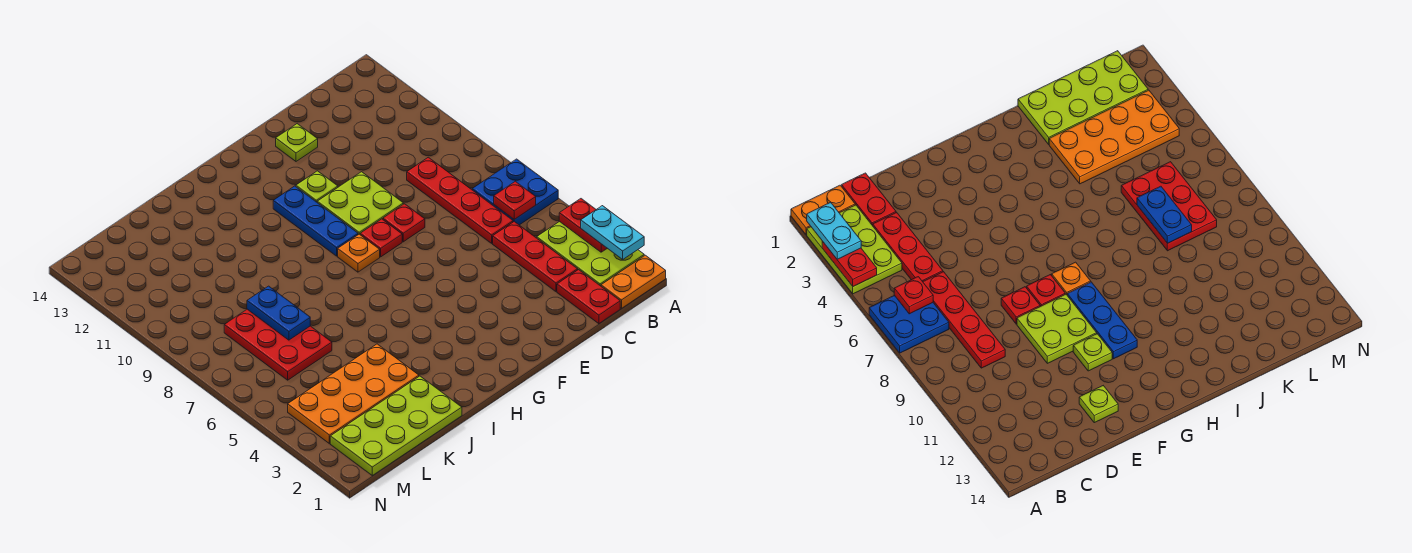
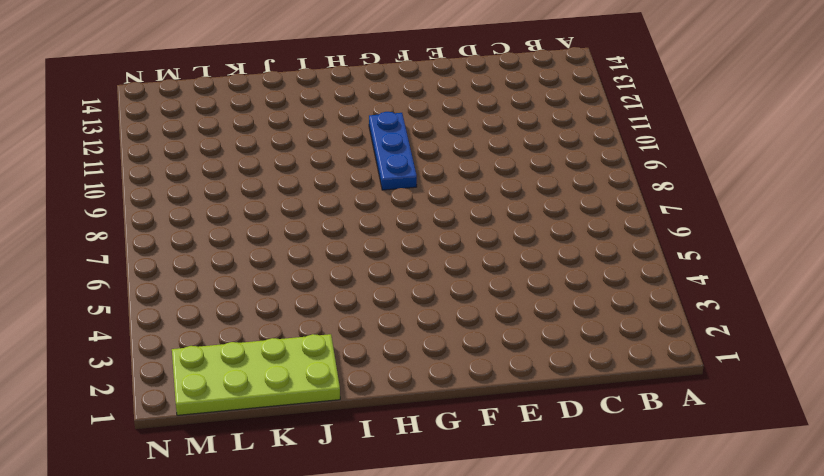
none -> orange plate A1:B1 level 1
none -> lime plate A2:B4 level 1
none -> blue plate A6:B7 level 1

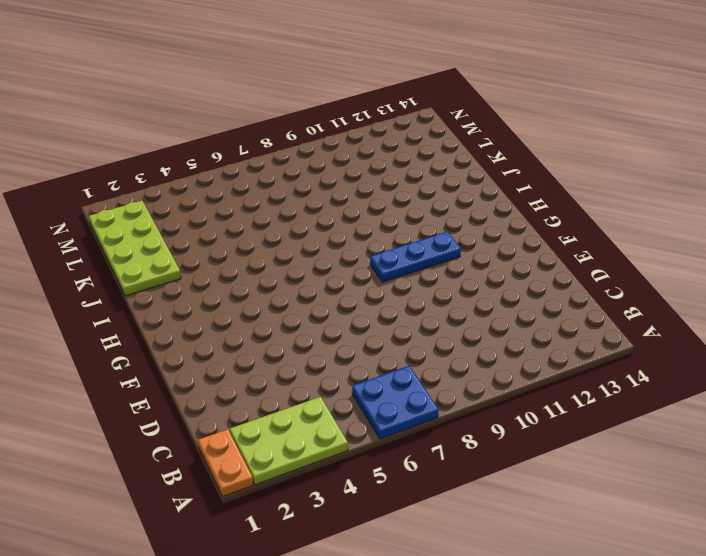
none -> red plate C1:C2 level 1
none -> red plate C3:C5 level 1
none -> red plate C6:C9 level 1

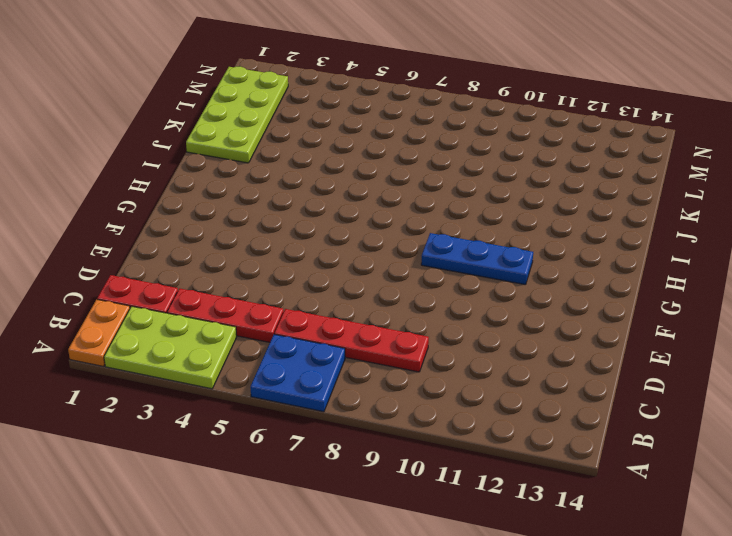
none -> red plate E8 level 1
none -> lime plate E9:F10 level 1
none -> lime plate E13 level 1

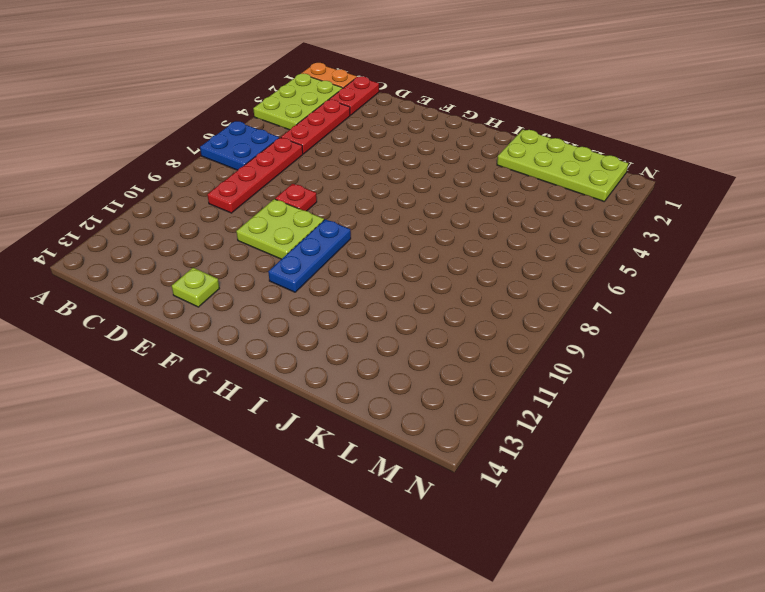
none -> red plate F8 level 1
none -> lime plate F11 level 1
none -> orange plate G8 level 1

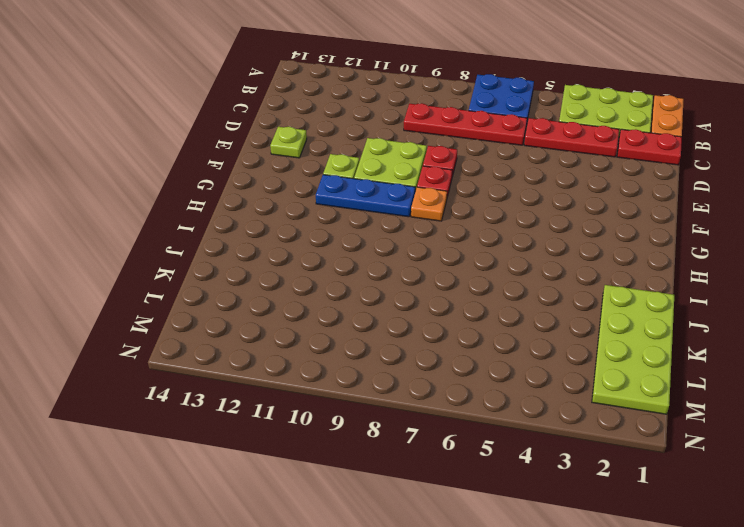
none -> orange plate J3:M4 level 1
none -> red plate K6:L8 level 1
none -> red plate A3:A4 level 2

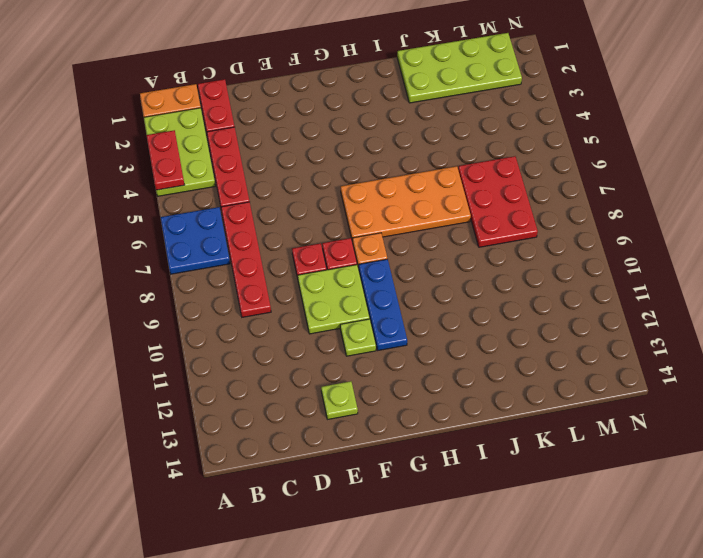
orange plate G6:J7 level 1 -> orange plate J3:M4 level 1
none -> red plate B6 level 2
none -> blue plate K7:K8 level 2
none -> cyan plate A2:A3 level 3

